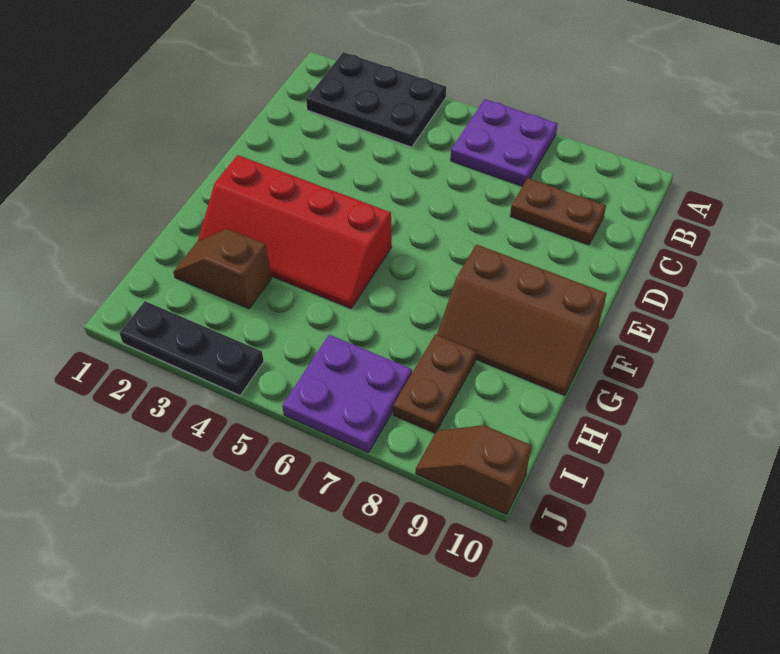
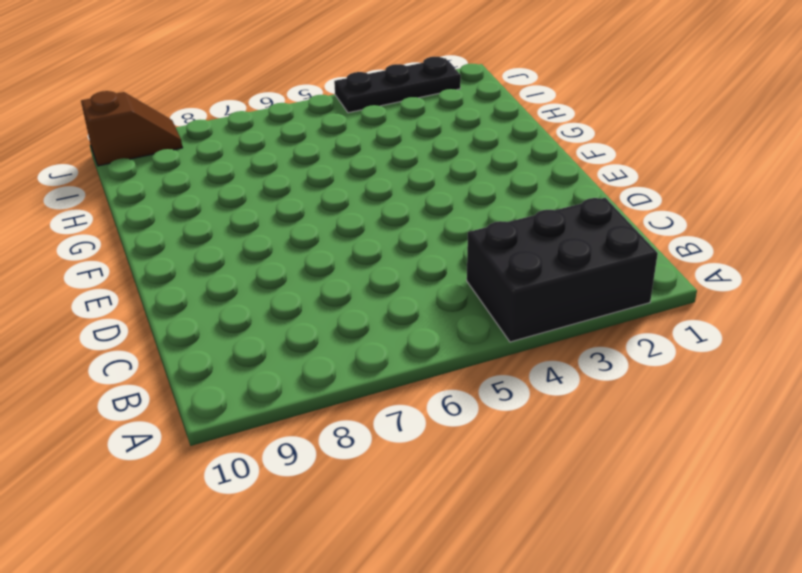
black brick A2:B4 level 1 -> black plate A2:B4 level 1
none -> purple plate A6:B7 level 1
none -> brown plate C8:C9 level 1

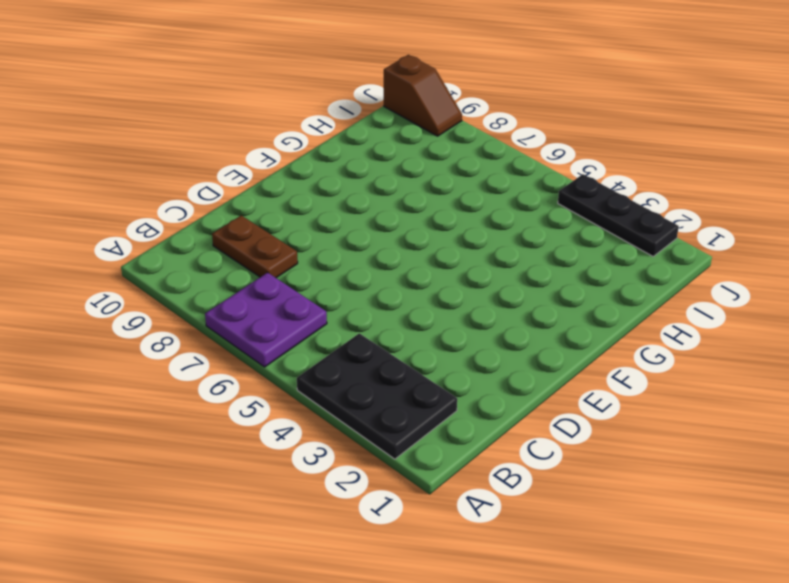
none -> red slope F2:G5 level 1 top F
none -> brown slope F8:G10 level 1 top F

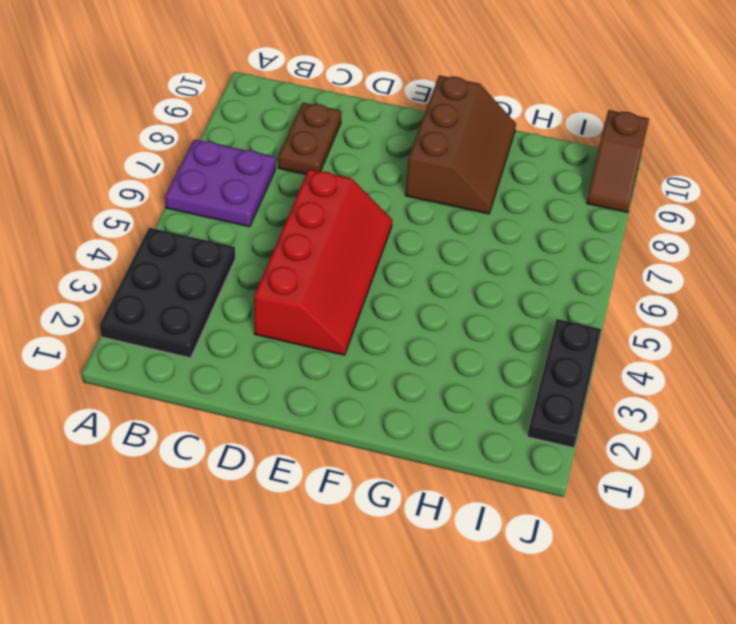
red slope D3:E6 level 1 top D -> red slope F2:G5 level 1 top F
none -> brown slope H2:H3 level 1 top 3
none -> brown plate H8:I8 level 1

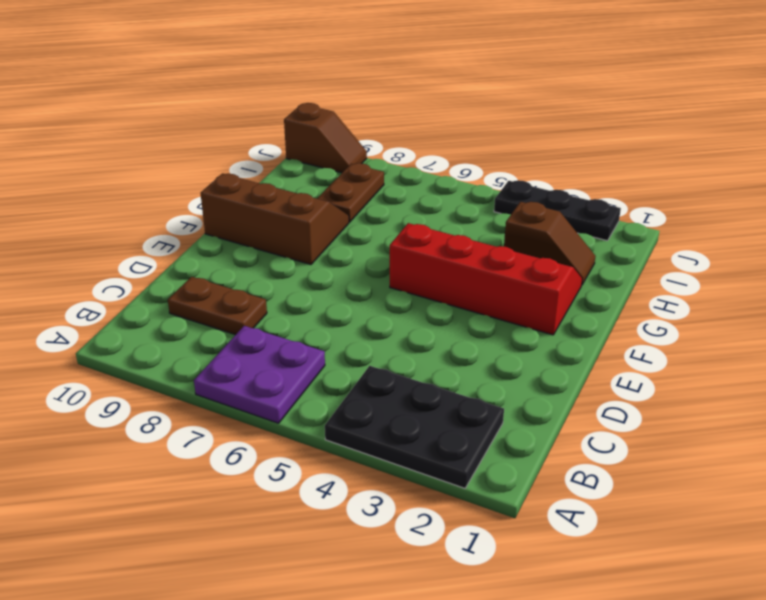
none -> purple plate I6:J7 level 1

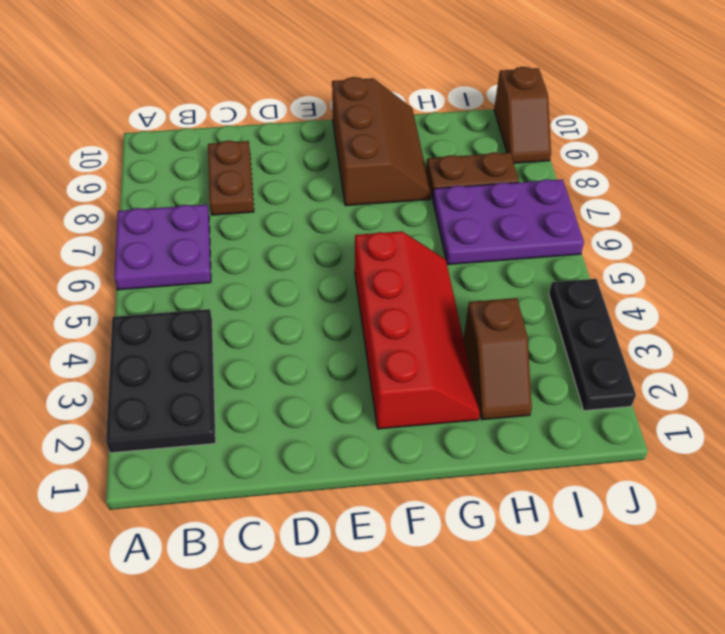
purple plate H6:J7 level 1 -> purple plate I6:J7 level 1

